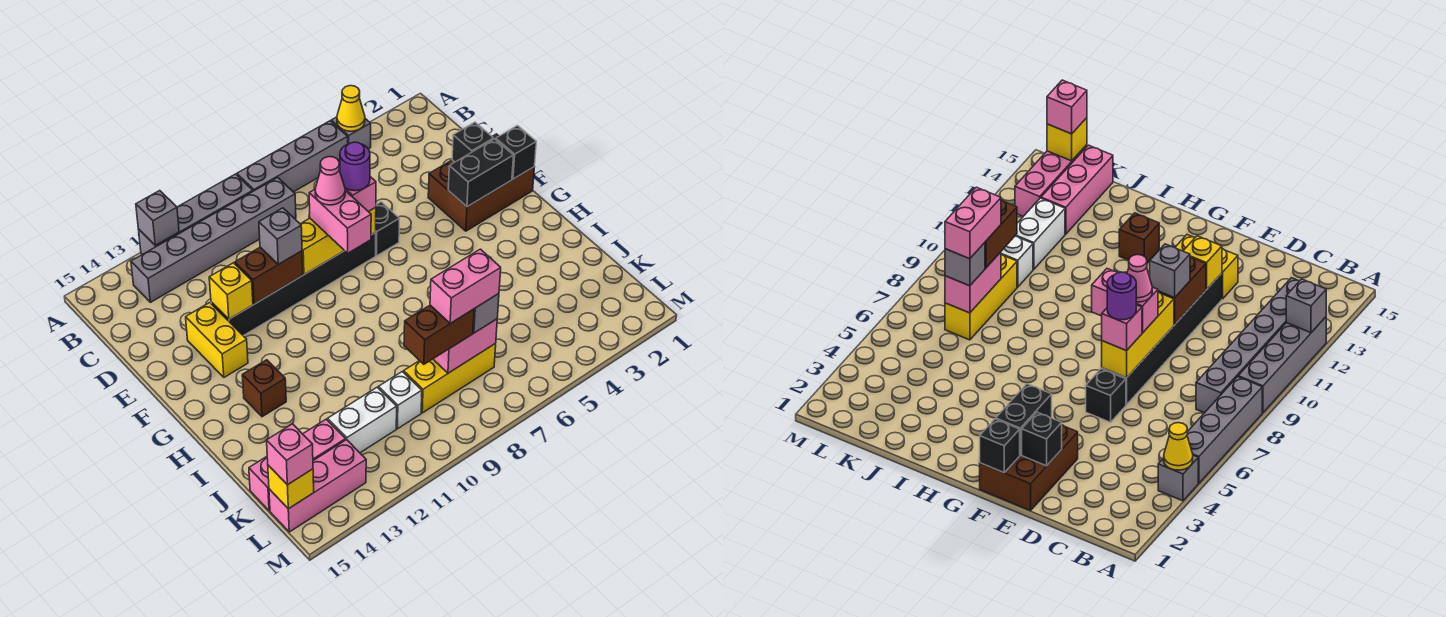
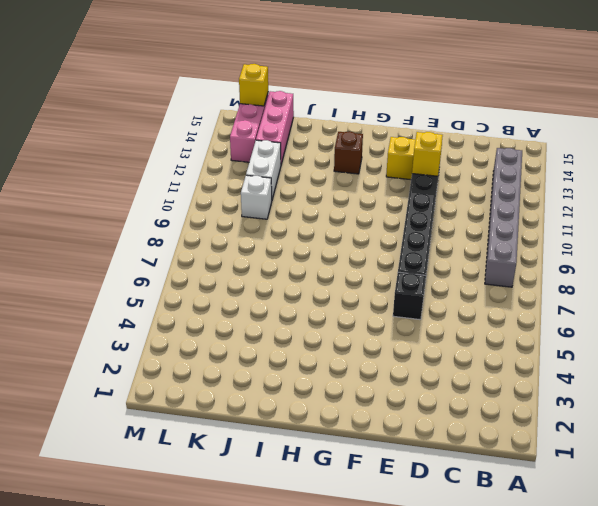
none -> grey brick A4 level 1
none -> grey brick A5:A8 level 1
none -> grey brick A9:A12 level 1
none -> brown brick E1:F3 level 1

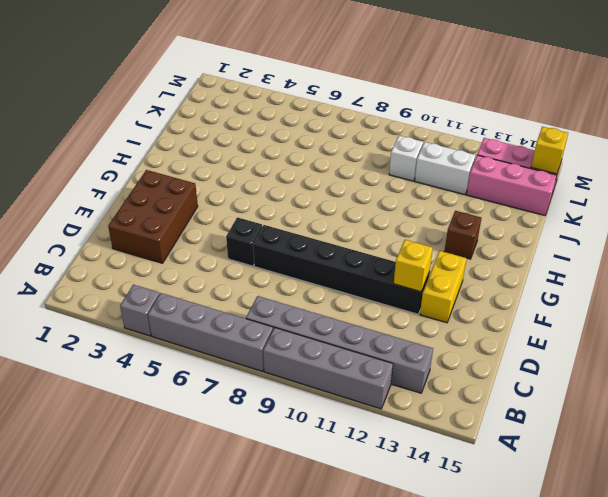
brown brick D2:F3 level 1 -> brown brick E1:F3 level 1
none -> yellow brick K7:K9 level 1
none -> yellow cone A4 level 2
none -> grey brick A12 level 2
none -> black brick E2 level 2

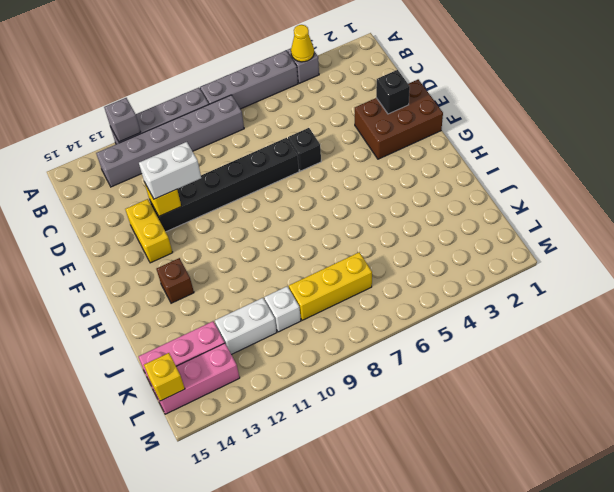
white brick E11:E12 level 3 -> none
none -> yellow brick E7:E9 level 2
none -> brown brick E10:E11 level 2
none -> black brick F1 level 2
none -> black brick F2:F3 level 2

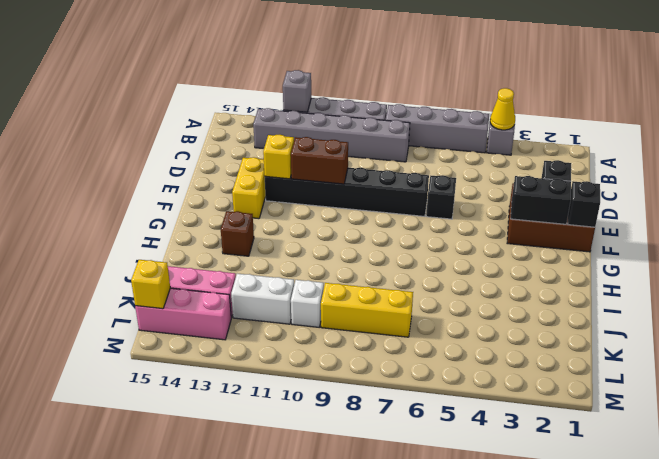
none -> yellow brick E7:E9 level 2
none -> pink brick K7:K8 level 2
none -> pink brick E7 level 3
none -> pink brick E8:F8 level 3

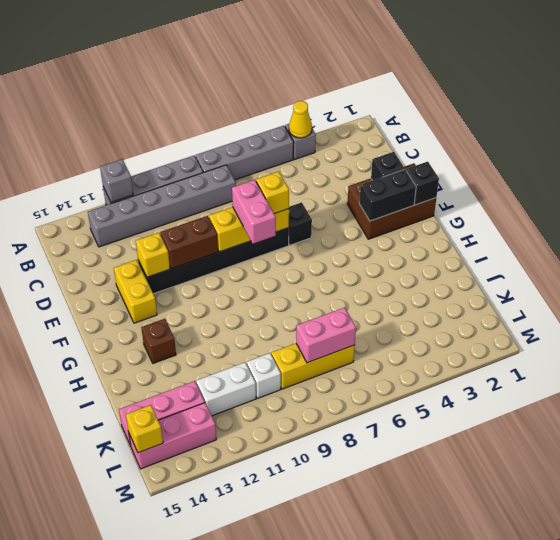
yellow brick E7 level 3 -> pink brick E7 level 3
none -> grey brick E10 level 3
none -> grey brick K7 level 3
none -> brown brick K8:K9 level 3
none -> pink brick L15 level 3

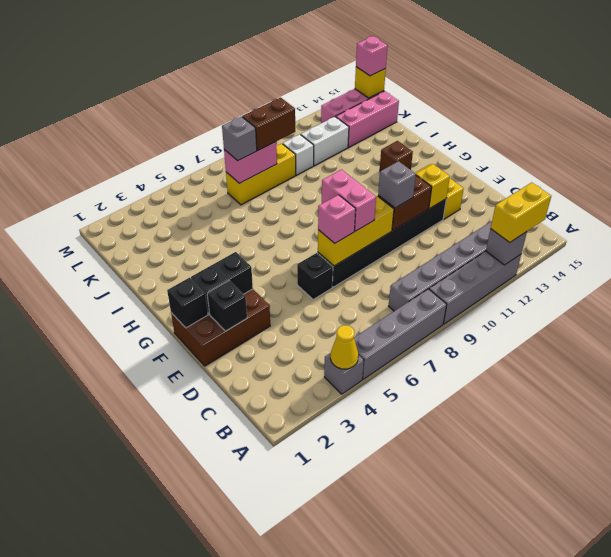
yellow brick A12:A13 level 3 -> none
none -> purple round brick E7 level 4
none -> pink cone E8 level 4
none -> pink brick K7:K8 level 4

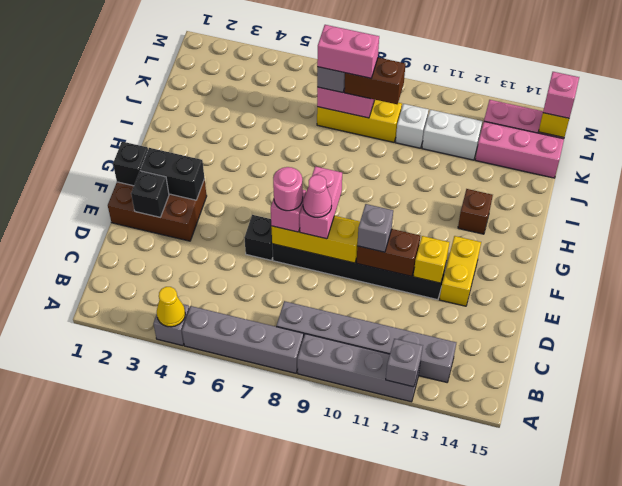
pink round brick E7 level 4 -> purple round brick E7 level 4

